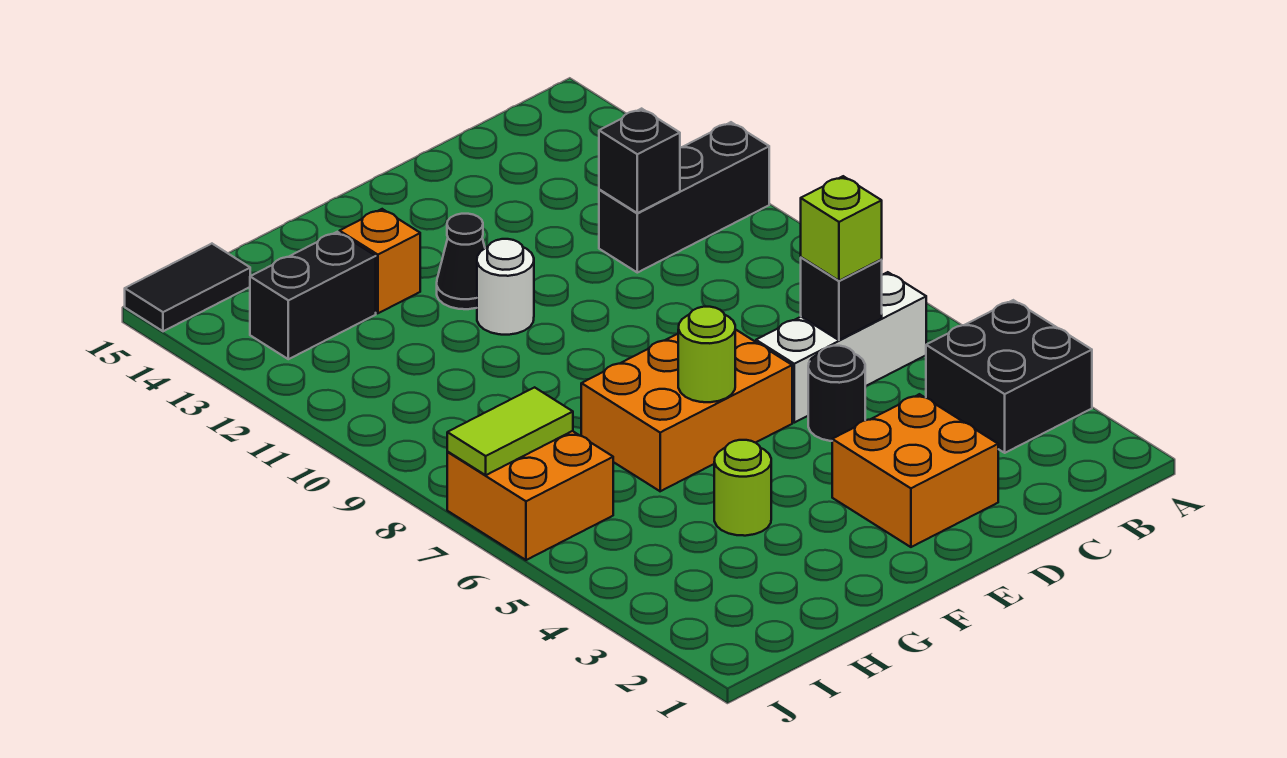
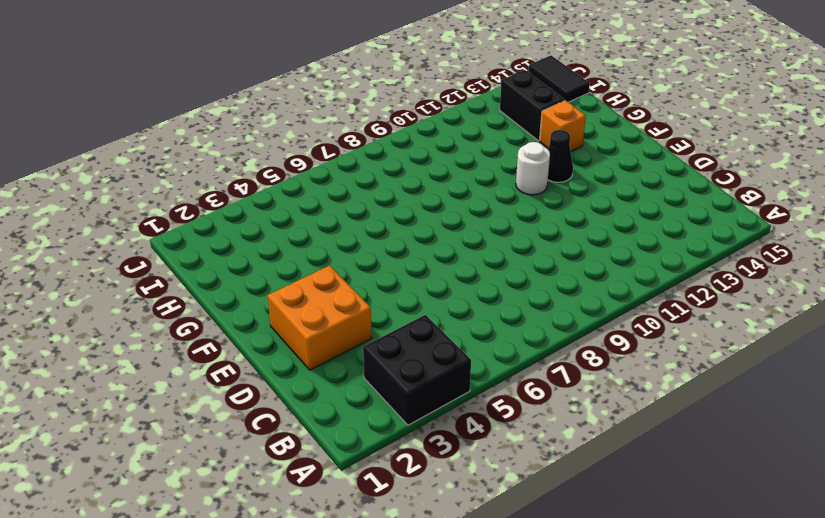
none -> black brick A11:C11 level 1
none -> white brick B6:D6 level 1
none -> black round brick D5 level 1

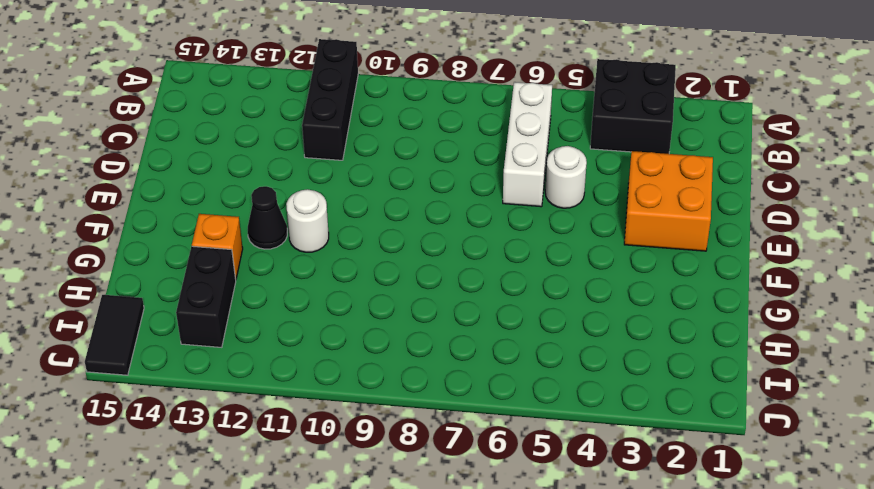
white round brick D5 level 1 -> black round brick D5 level 1
none -> orange brick E6:G7 level 1
none -> lime round brick G4 level 1
none -> orange brick I6:J7 level 1

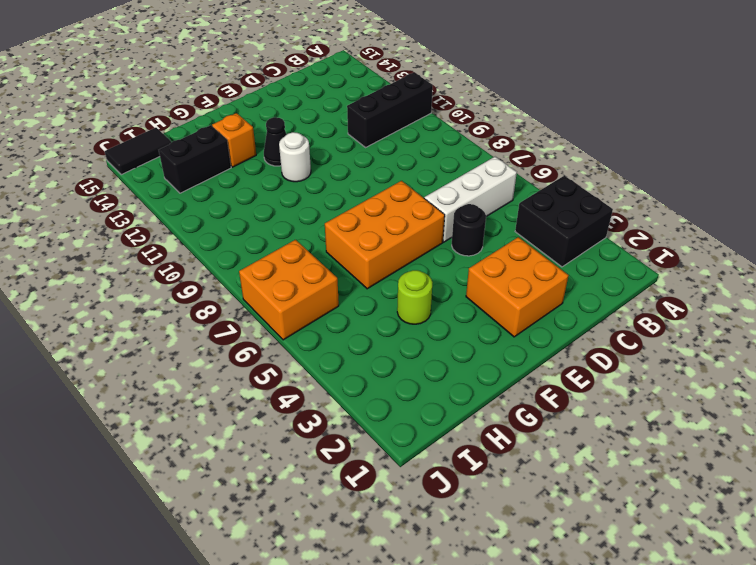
none -> black brick C6 level 2
none -> black brick C11 level 2
none -> lime round brick F6 level 2

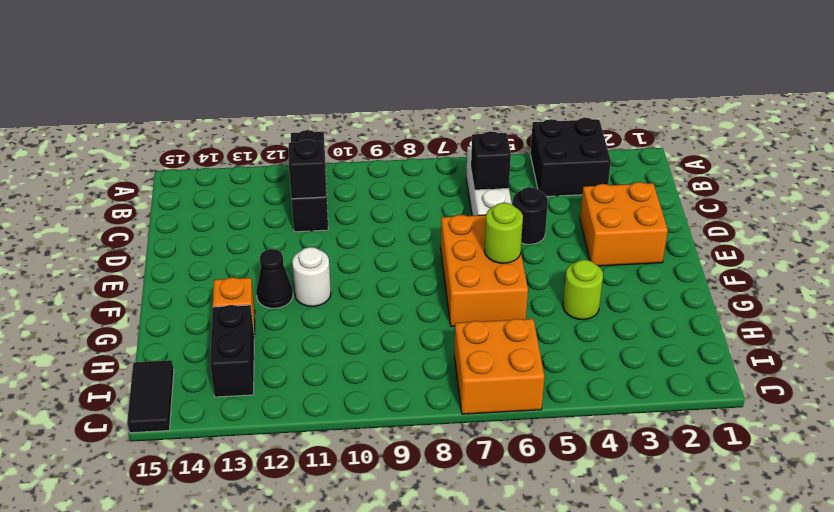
none -> lime tile I7:J7 level 2
none -> lime brick C6 level 3

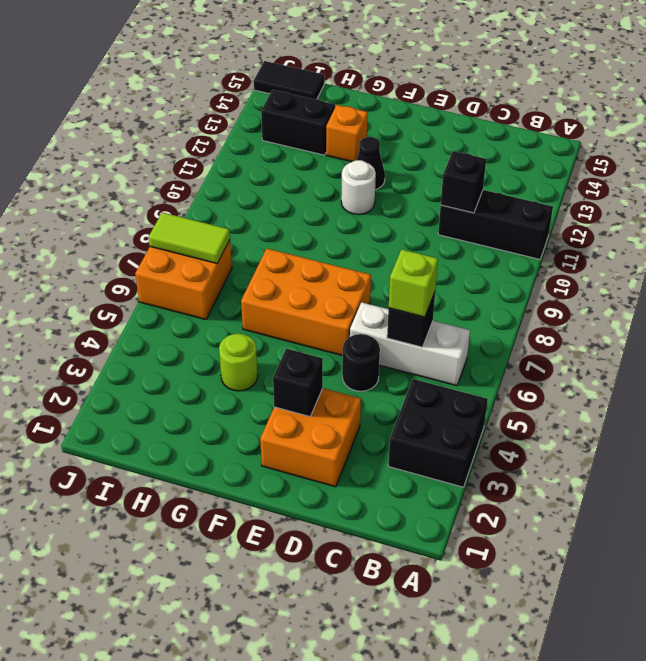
black brick E3 level 2 -> none
none -> lime round brick F6 level 2

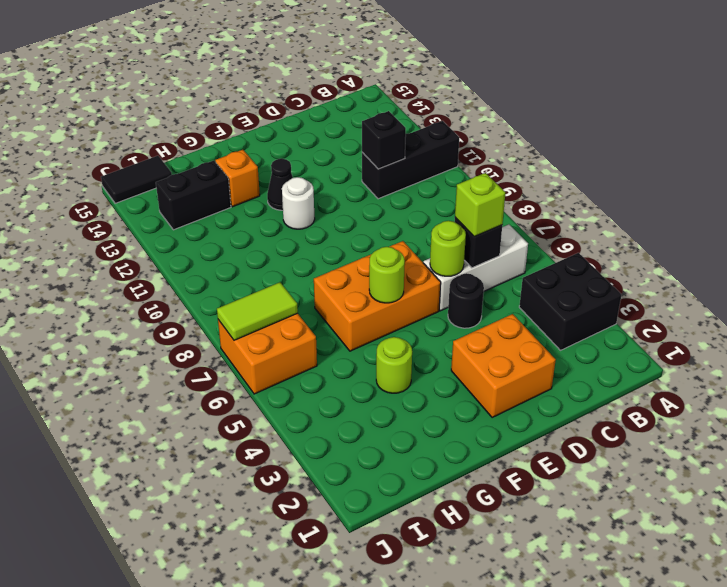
lime round brick D6 level 2 -> none

